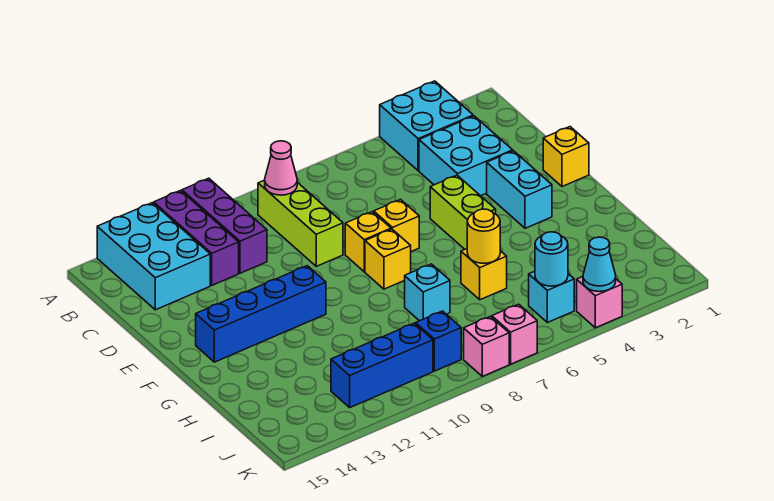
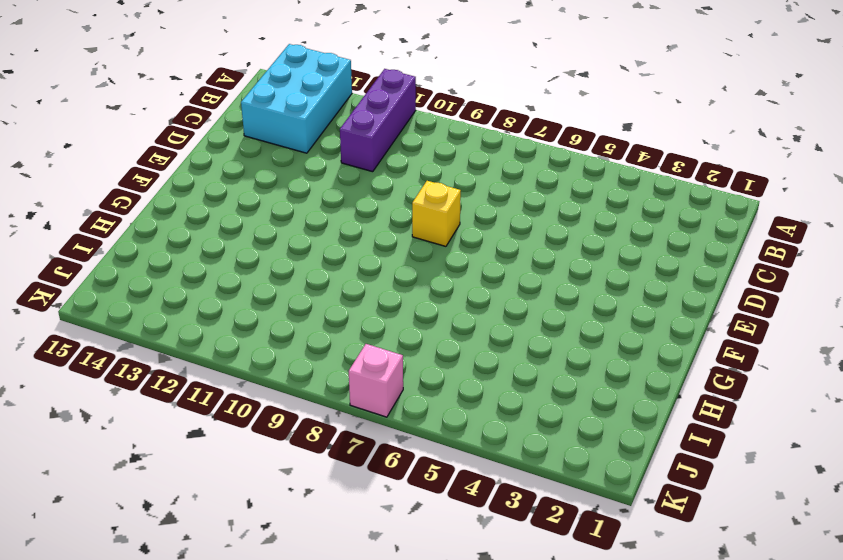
none -> cyan brick A3:B4 level 1
none -> purple brick A12:C12 level 1
none -> lime brick B9:D9 level 1

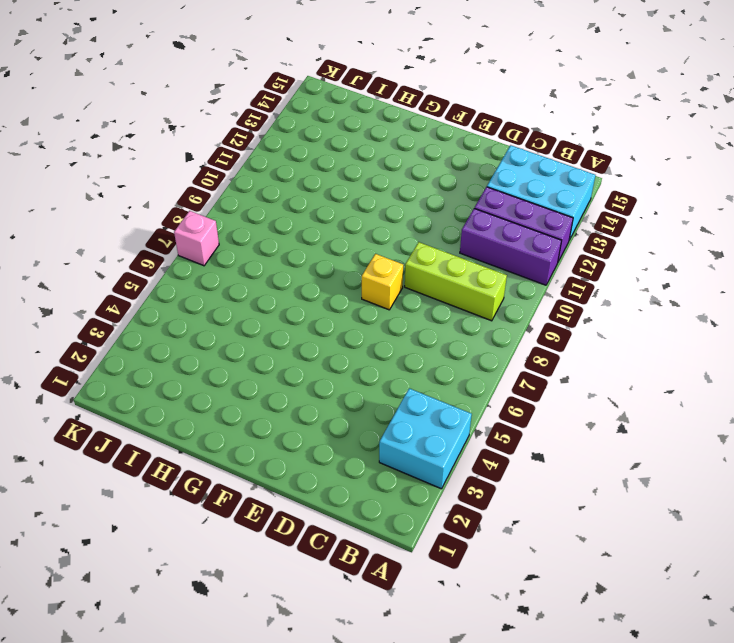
none -> cyan brick C3:D4 level 1
none -> yellow brick E1 level 1
none -> cyan brick E3:F3 level 1

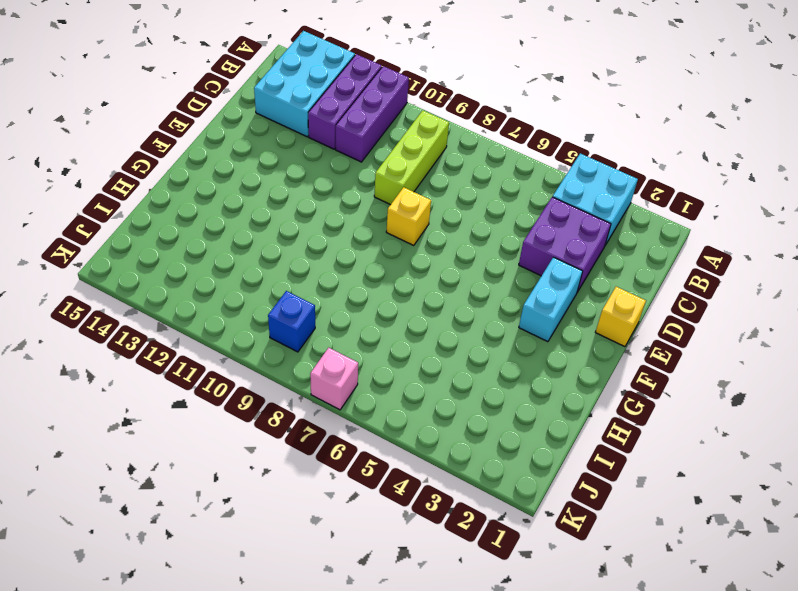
purple brick C3:D4 level 1 -> cyan brick C3:D4 level 1
none -> lime brick E5:F5 level 1
none -> yellow brick E7 level 1
none -> yellow brick F8 level 1

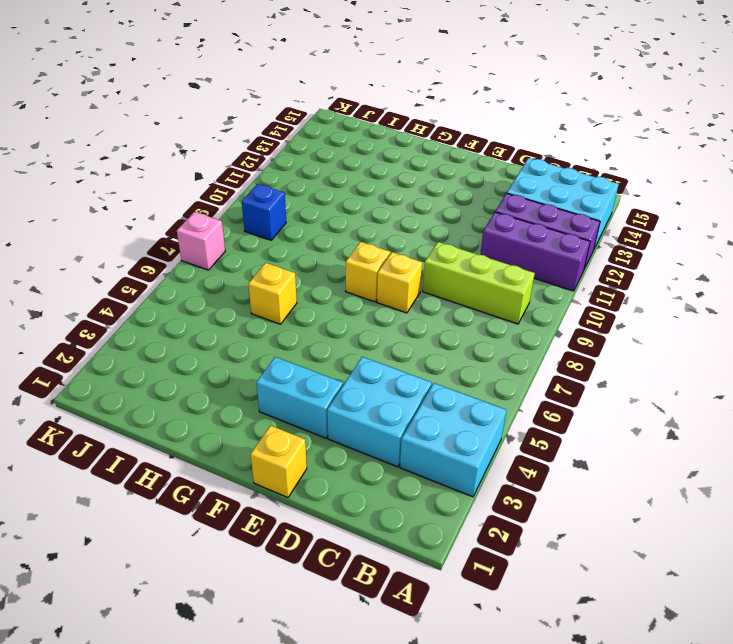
none -> lime brick E5:F5 level 1
none -> yellow brick E7 level 1
none -> blue brick F11:F14 level 1

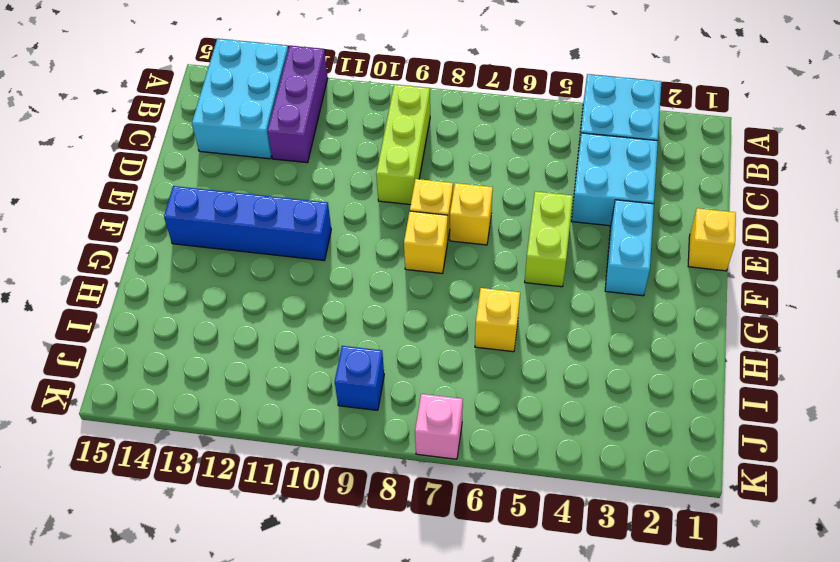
none -> purple brick A11:C11 level 1
none -> cyan brick H8 level 1
none -> cyan brick J5 level 1

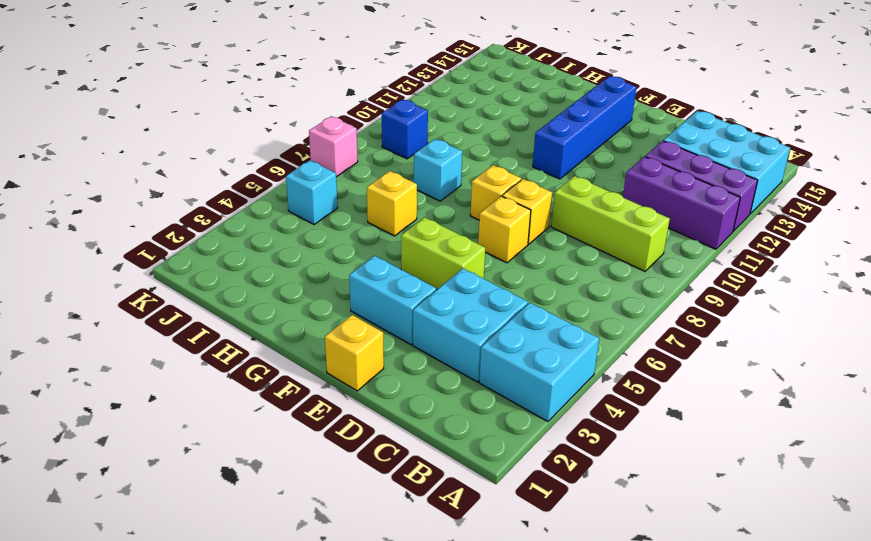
none -> blue brick J10:J12 level 1
none -> pink brick K4 level 1
none -> pink brick K8 level 1

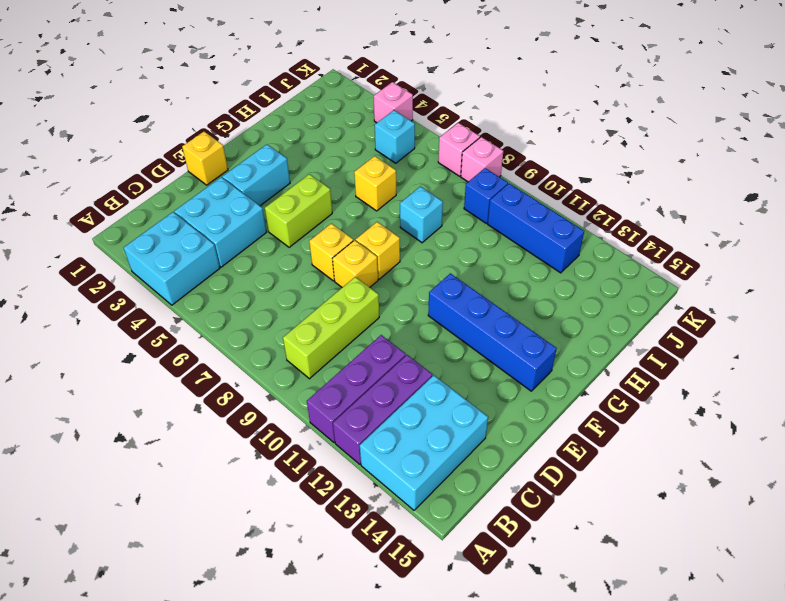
none -> pink cone B9 level 2
none -> yellow round brick H6 level 2
none -> cyan round brick J5 level 2

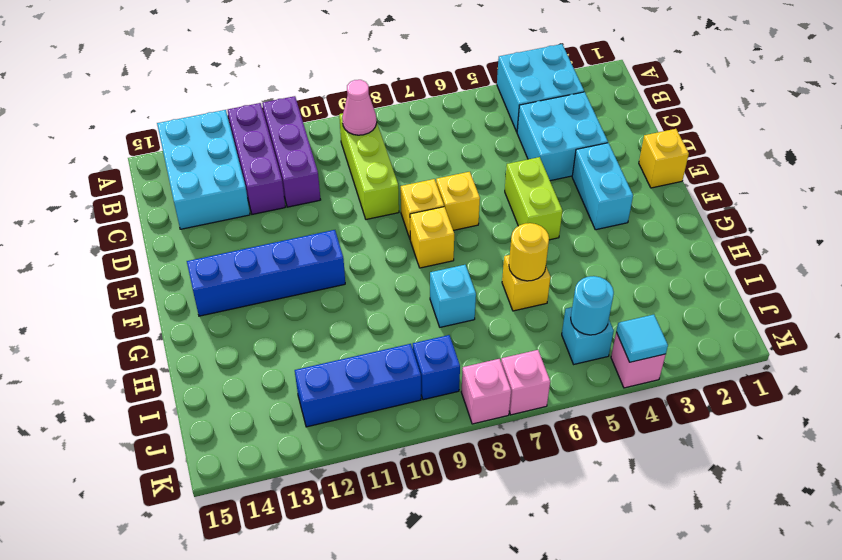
cyan tile K4 level 2 -> cyan cone K4 level 2

